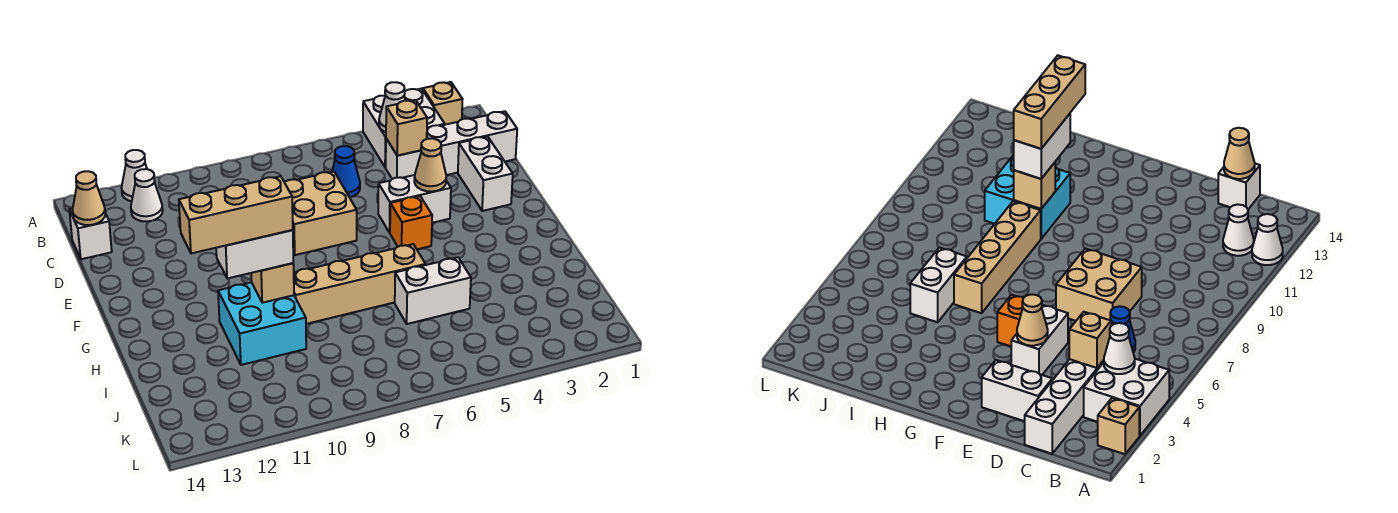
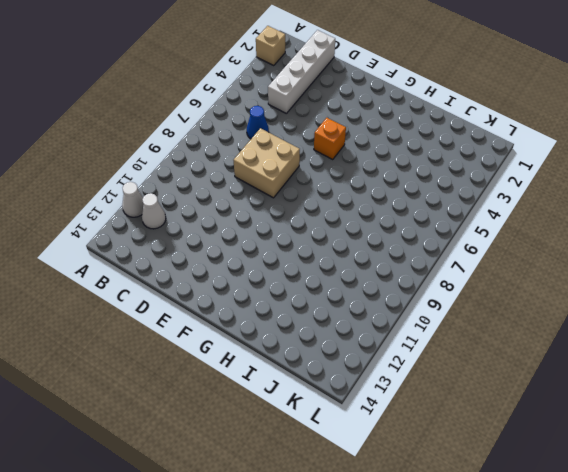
none -> white brick A3:B4 level 1
none -> white brick C14 level 1
none -> white brick D2:E2 level 1

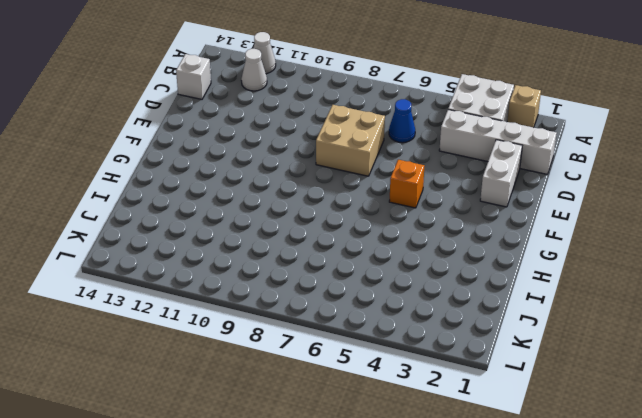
none -> white brick E4:E5 level 1
none -> tan brick H6:H9 level 1
none -> cyan brick H10:I11 level 1

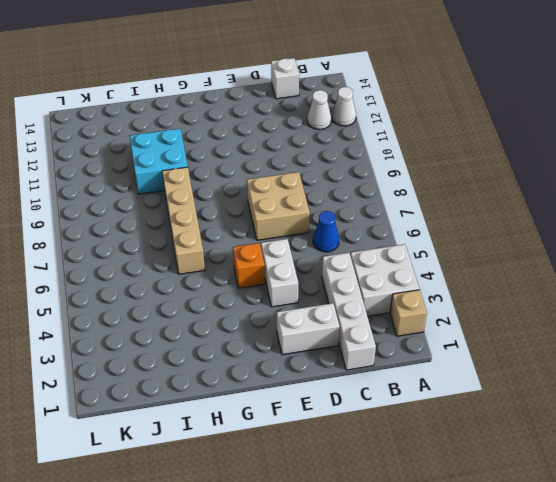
none -> white brick I5:I6 level 1
none -> white cone B4 level 2
none -> tan brick C4 level 2

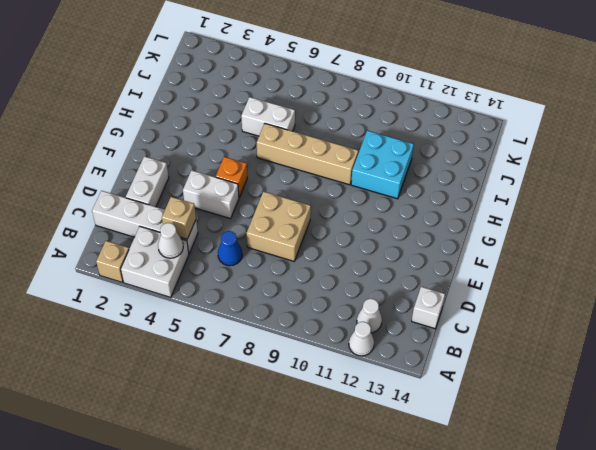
none -> tan cone C14 level 2
none -> tan cone E4 level 2
none -> tan brick H10 level 2

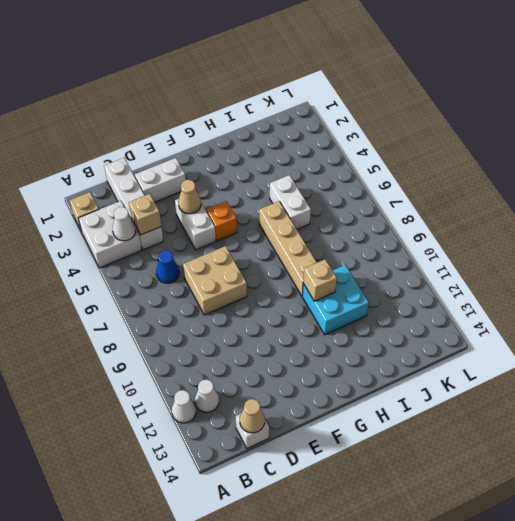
none -> white brick H10:H11 level 3
none -> tan brick H10:H12 level 4

